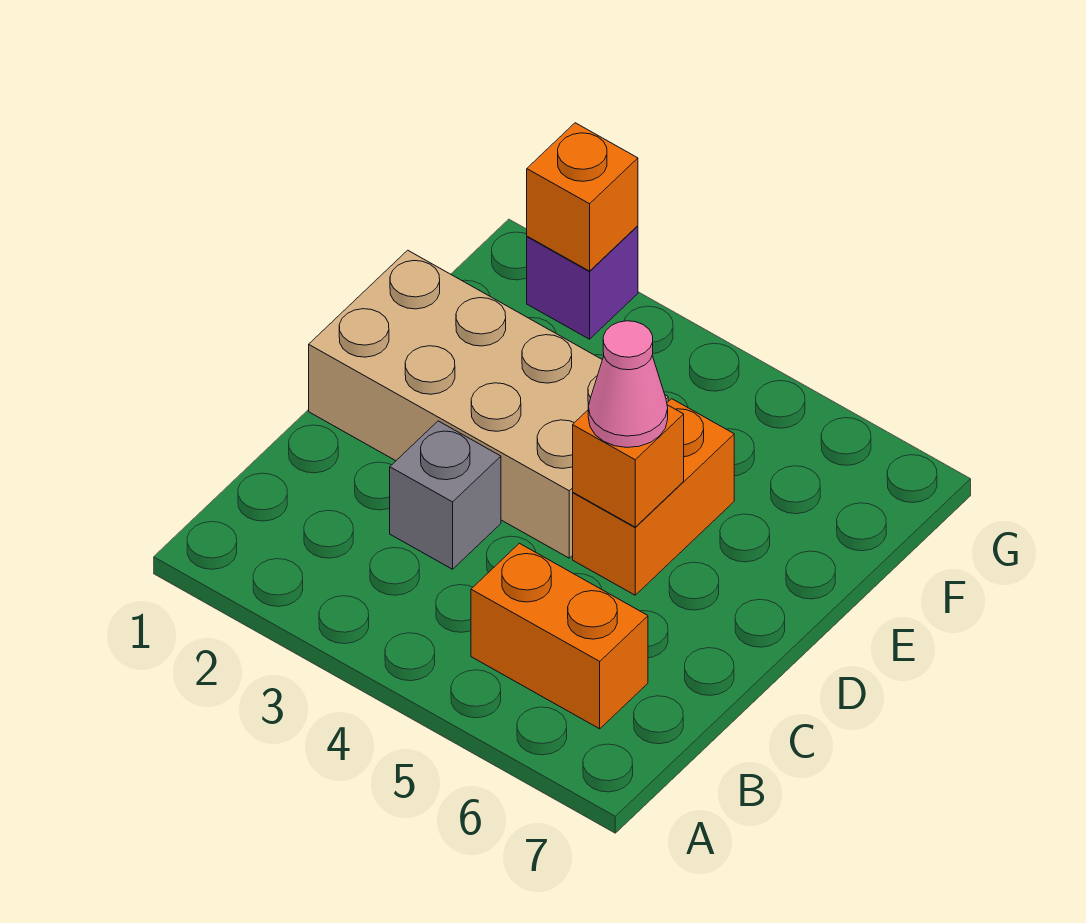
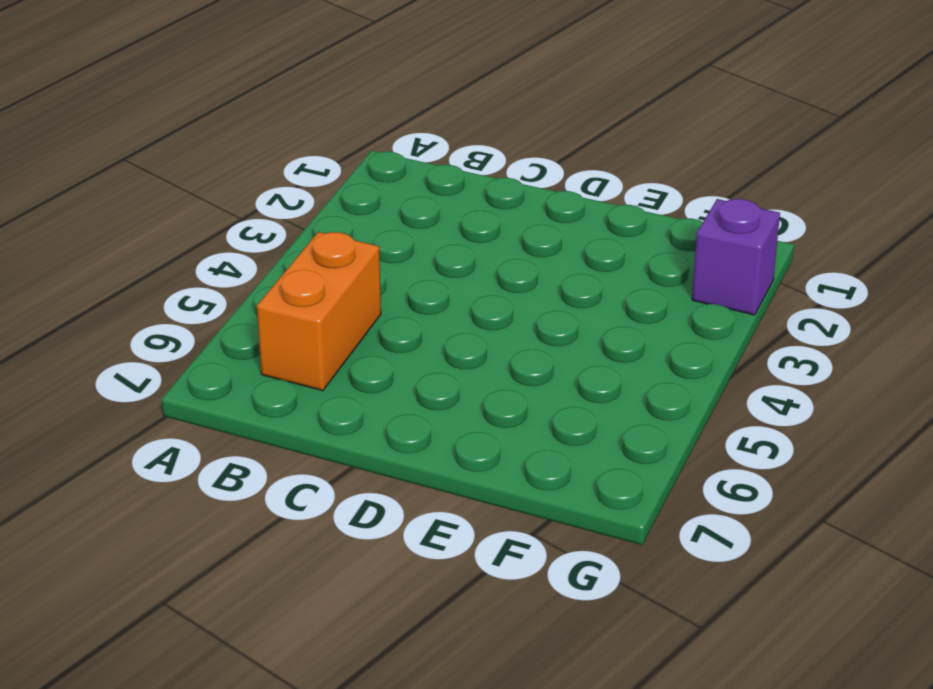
none -> grey brick C3 level 1
none -> tan brick D1:E4 level 1

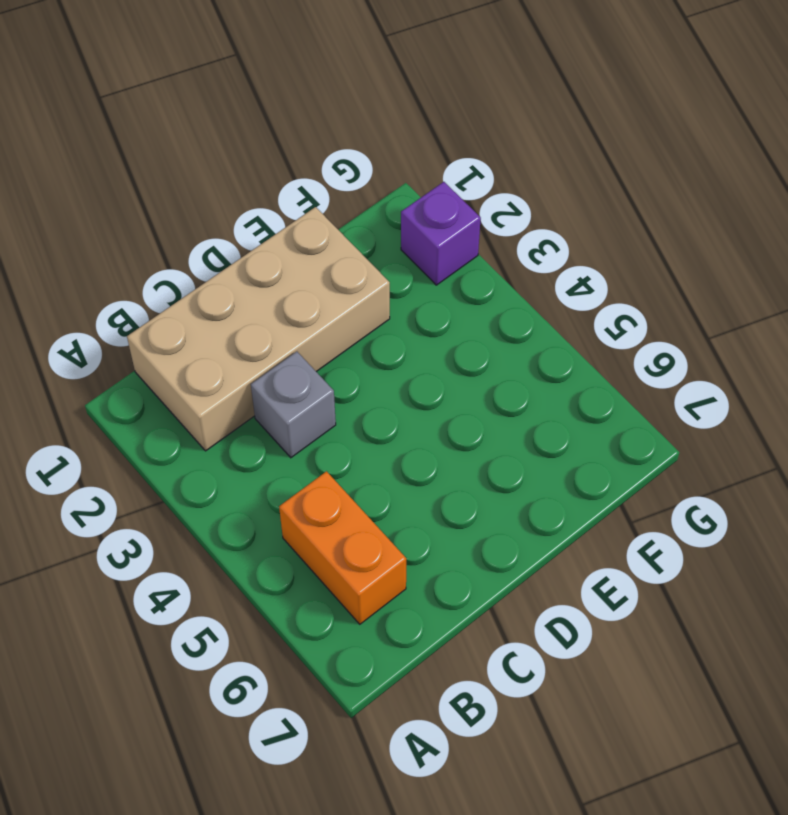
tan brick B1:E2 level 1 -> tan brick D1:E4 level 1
none -> orange brick D5:E5 level 1
none -> orange brick D5 level 2

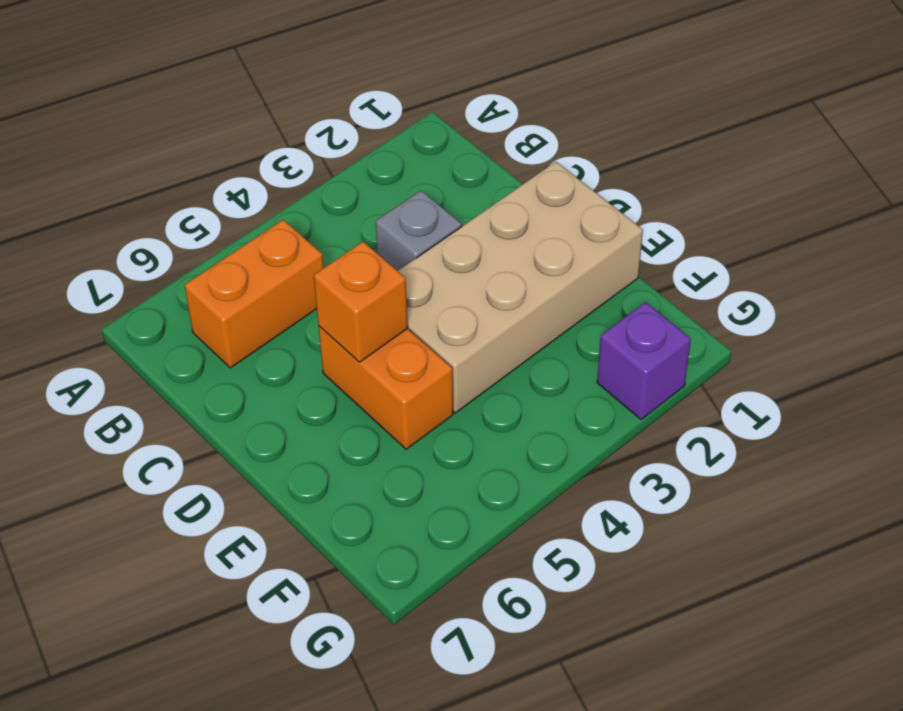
none -> orange brick G2 level 2
none -> pink cone D5 level 3

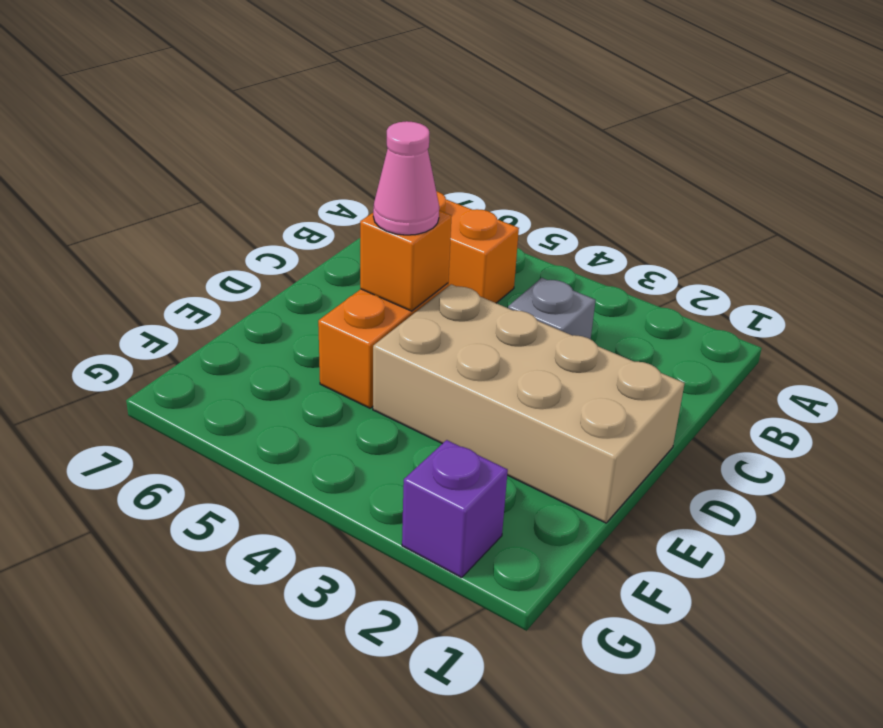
none -> orange brick G2 level 2

